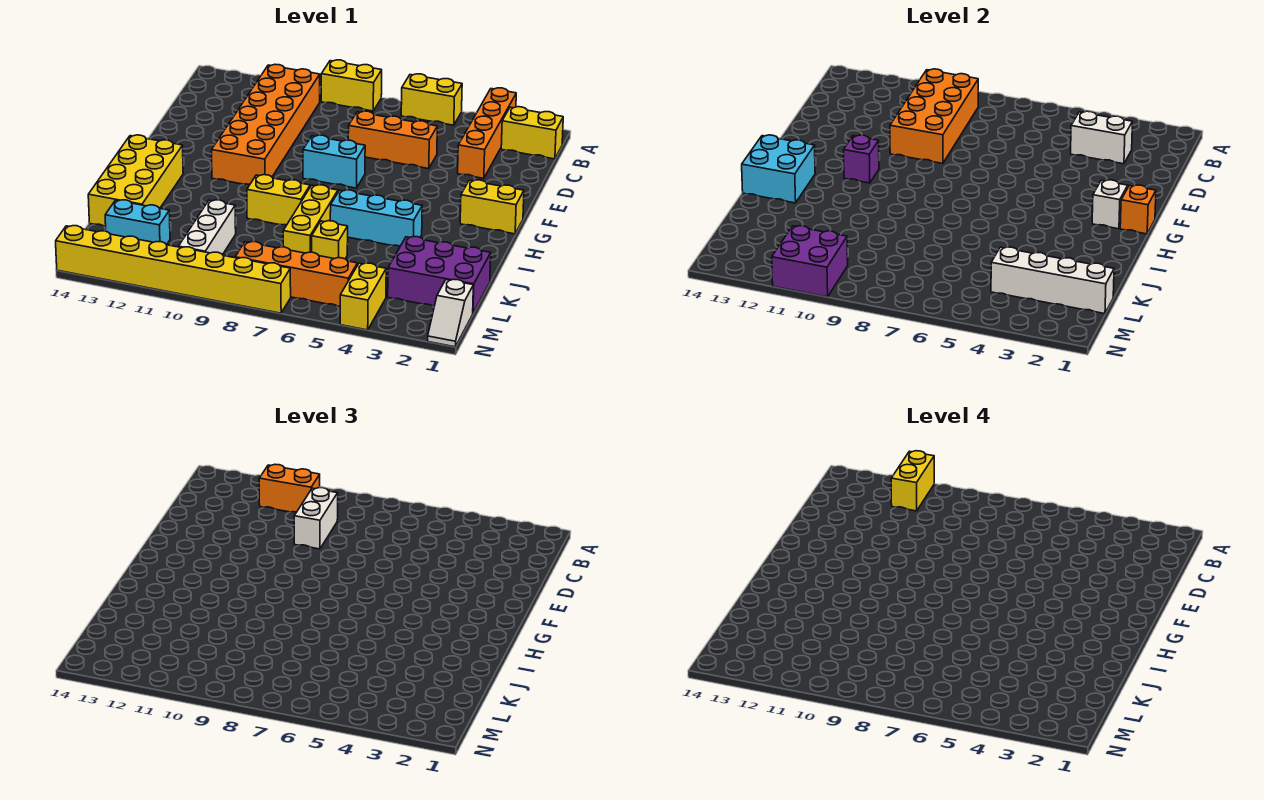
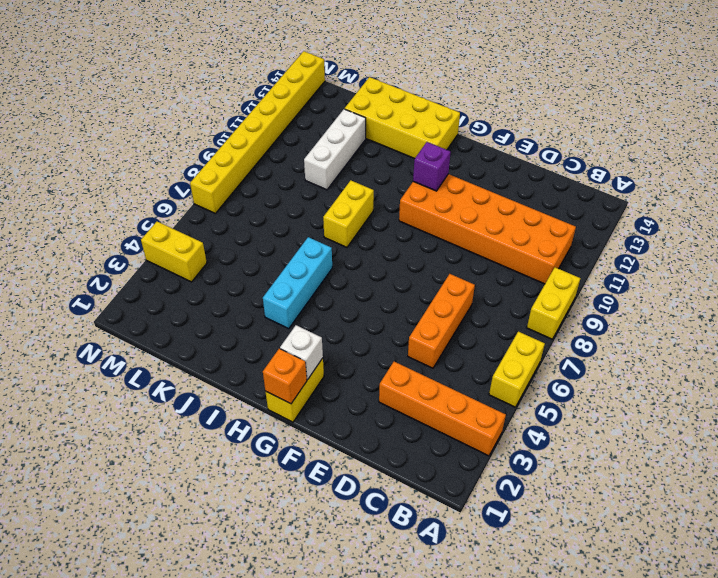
white brick K10:K12 level 1 -> white brick K10:M10 level 1
none -> yellow brick B1:B2 level 1
none -> cyan brick F7:F8 level 1
none -> yellow brick I7:K7 level 1
none -> purple brick K1:L3 level 1

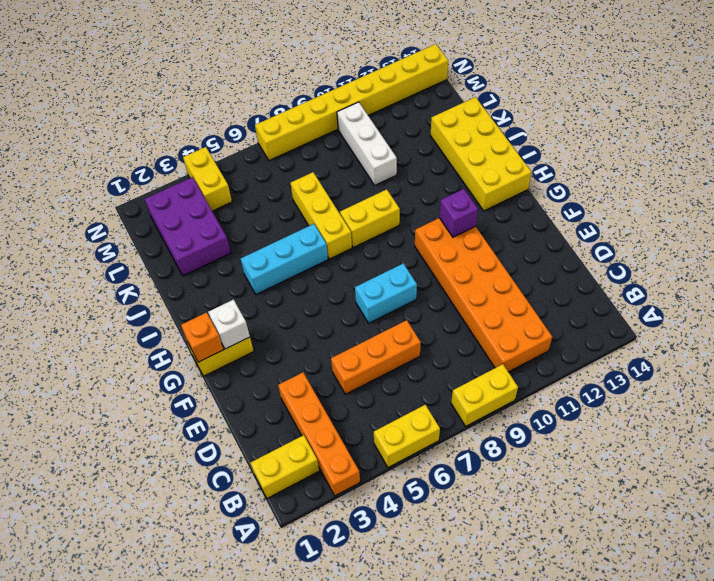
purple brick K2:M3 level 1 -> purple brick K1:L3 level 1
none -> yellow brick K6 level 1
none -> cyan brick L12:L13 level 1
none -> white slope M1:N1 level 1 top M
none -> orange brick M5:M8 level 1

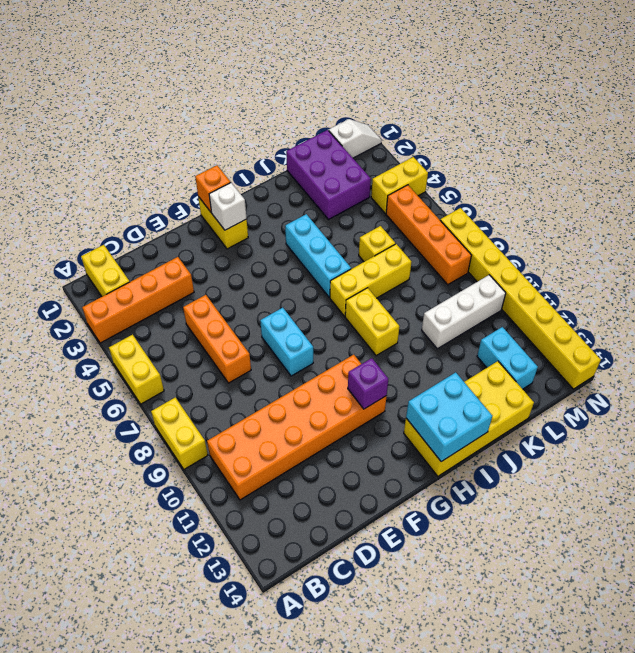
none -> orange brick B9:E10 level 2
none -> white brick C3:C4 level 2
none -> white brick L1:L4 level 2
none -> purple brick M10:N11 level 2

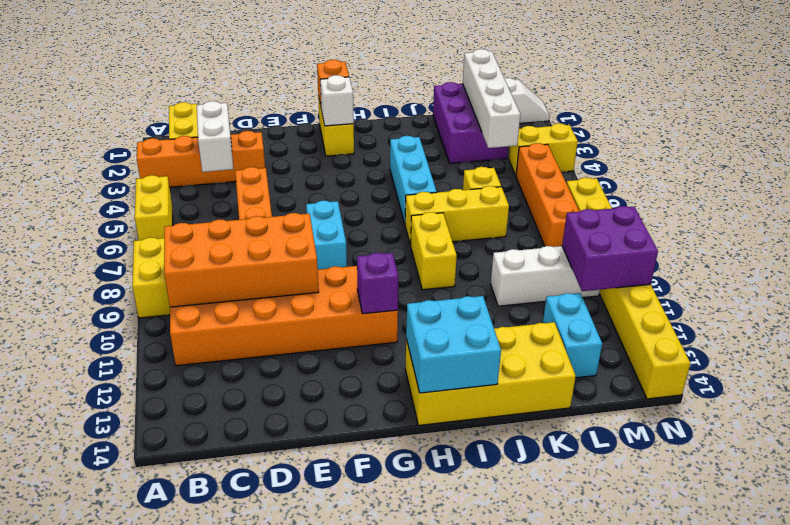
none -> orange brick B10:B11 level 3
none -> white brick C9:D9 level 3
none -> yellow brick A11:B11 level 4

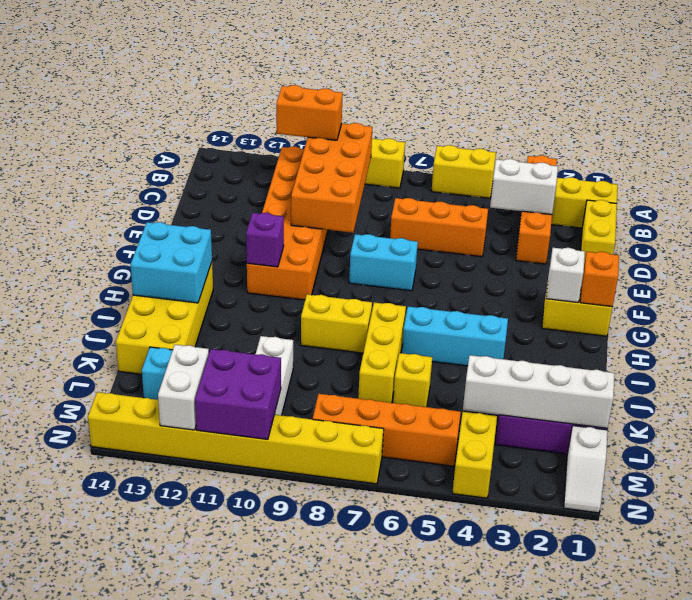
yellow brick C1:D1 level 1 -> yellow brick A11:B11 level 4
white brick M12:N12 level 2 -> white brick C9:D9 level 3

